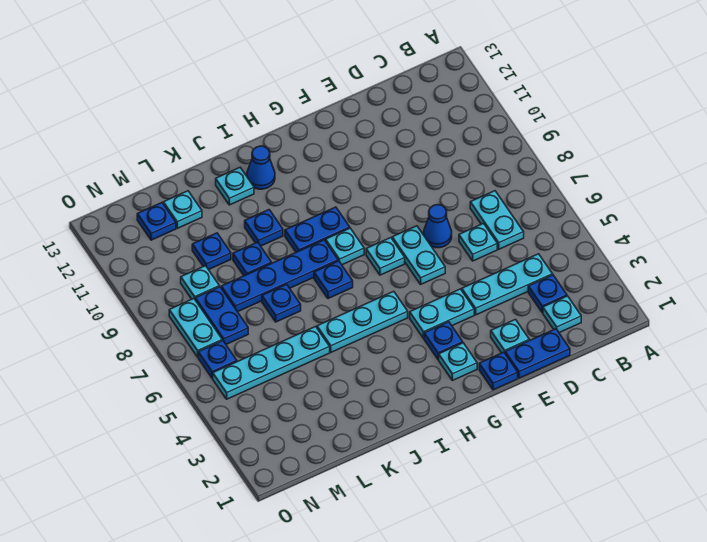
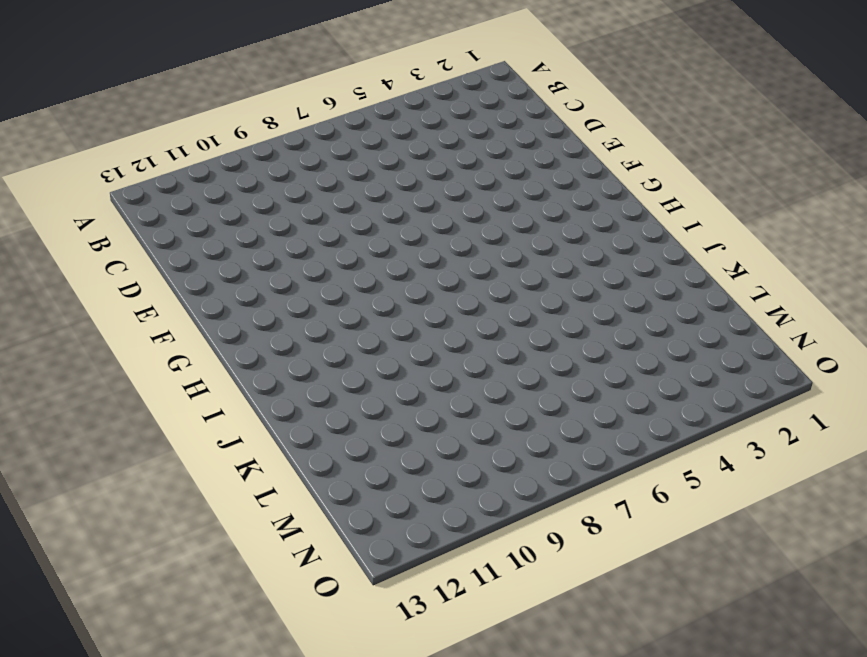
none -> cyan plate C2 level 1
none -> blue plate C3 level 1
none -> cyan plate C4:E4 level 1
none -> cyan plate C6:C7 level 1

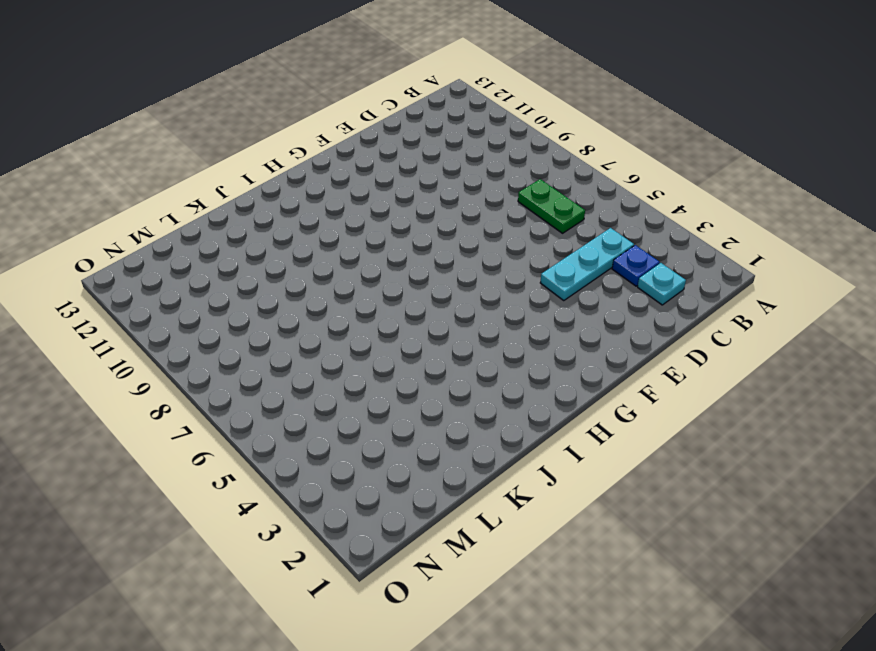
green plate C6:C7 level 1 -> cyan plate C6:C7 level 1
none -> blue plate D1:E1 level 1
none -> cyan plate D6 level 1
none -> cyan plate E2 level 1
none -> blue cone E7 level 1

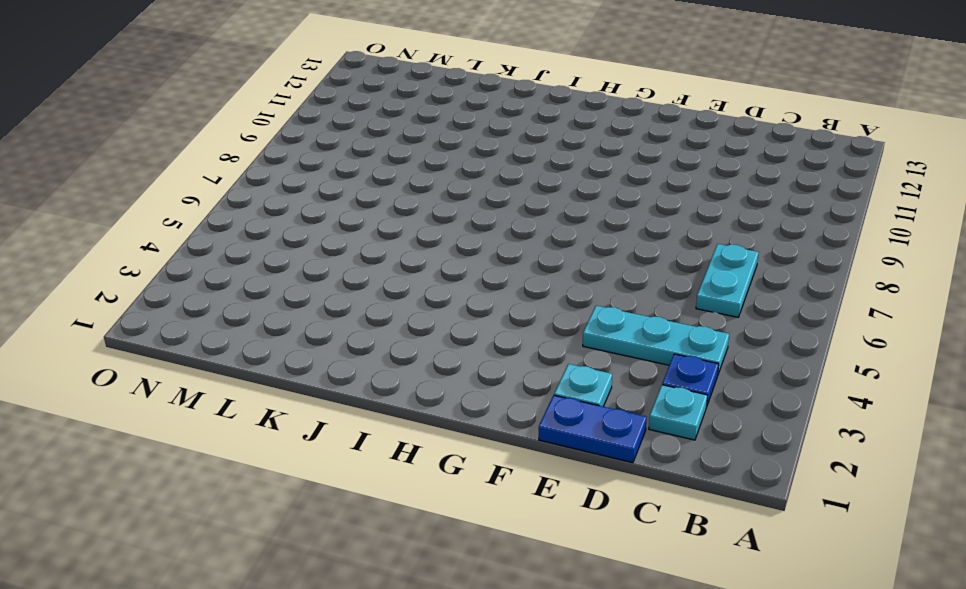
none -> cyan plate D6 level 1
none -> blue cone E7 level 1
none -> blue plate F1 level 1
none -> cyan plate F4:G4 level 1

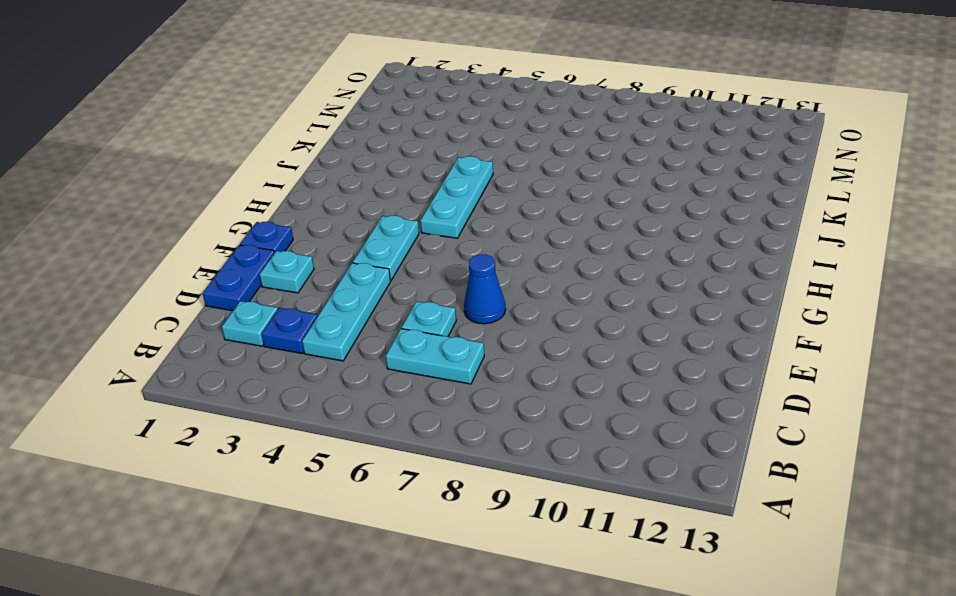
none -> cyan plate F6:F7 level 1
none -> cyan plate G2 level 1
none -> blue plate G3 level 1
none -> cyan plate G7 level 1

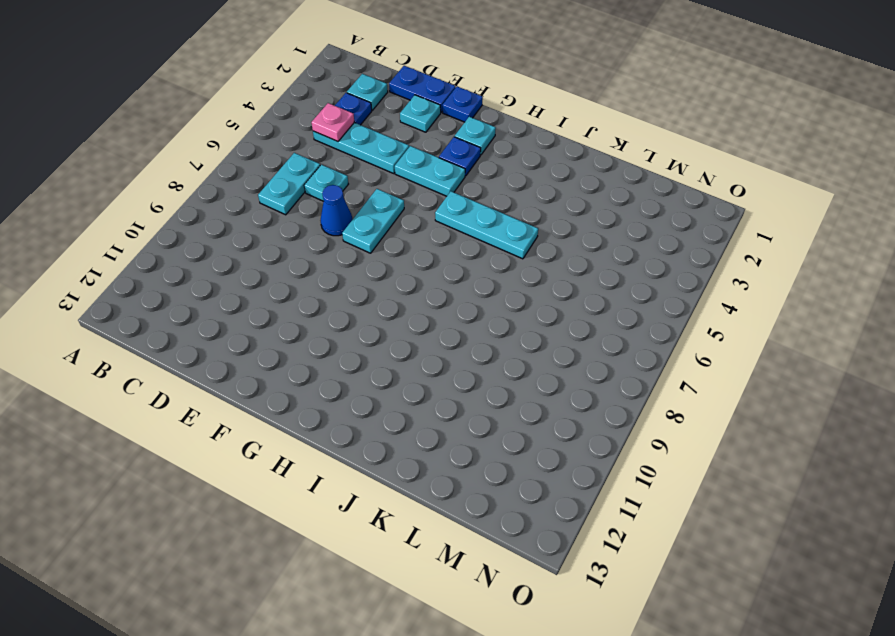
pink plate C4 level 2 -> none
none -> cyan plate G7 level 1
none -> cyan plate H8 level 1
none -> blue plate H9:I9 level 1
none -> blue plate I7 level 1

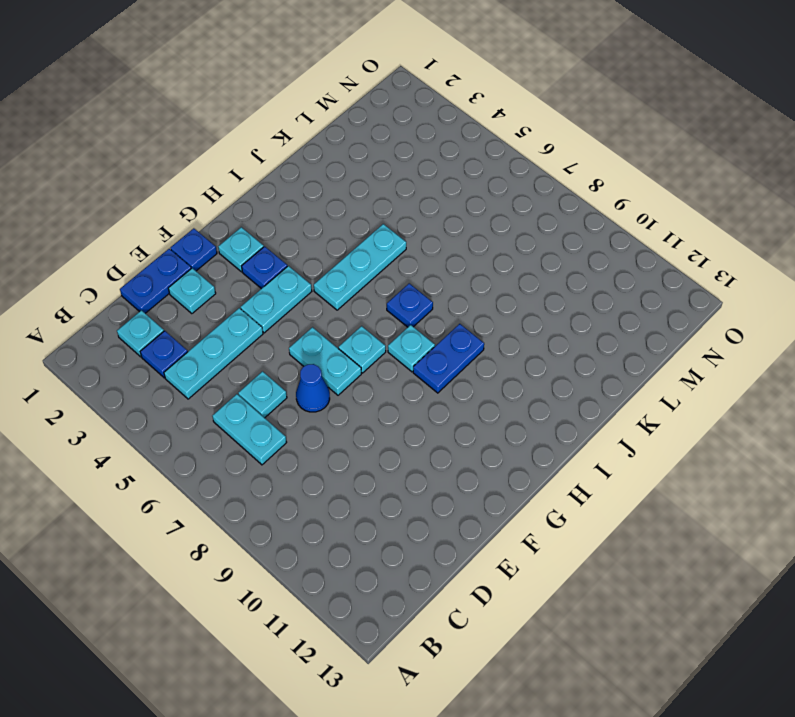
none -> blue plate I8:L8 level 1
none -> blue cone I12 level 1
none -> blue plate J10 level 1
none -> cyan plate J12 level 1

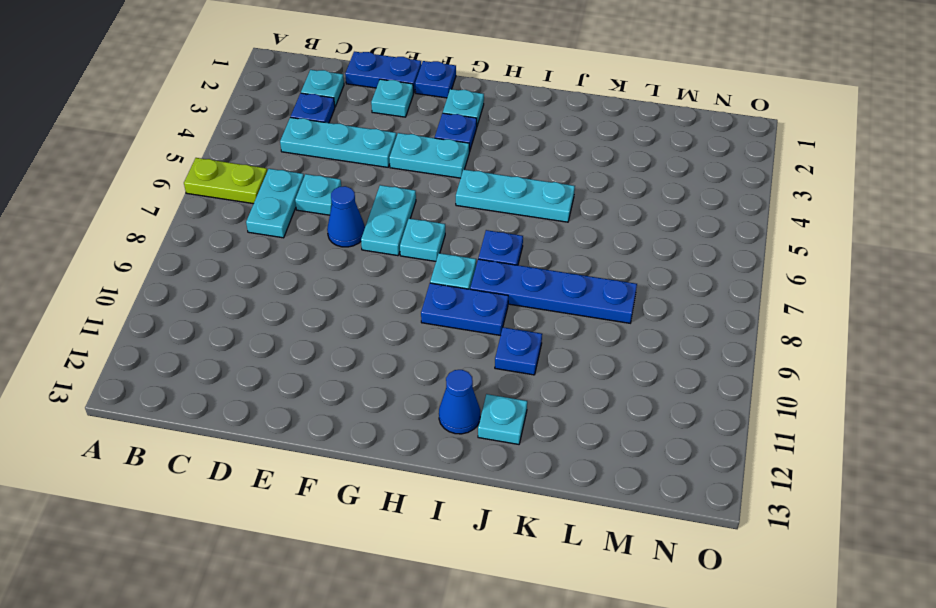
lime plate A6:B6 level 1 -> none
none -> cyan plate K5:N5 level 1
none -> blue plate K7 level 1
none -> blue plate K9 level 1
none -> blue plate L10 level 1

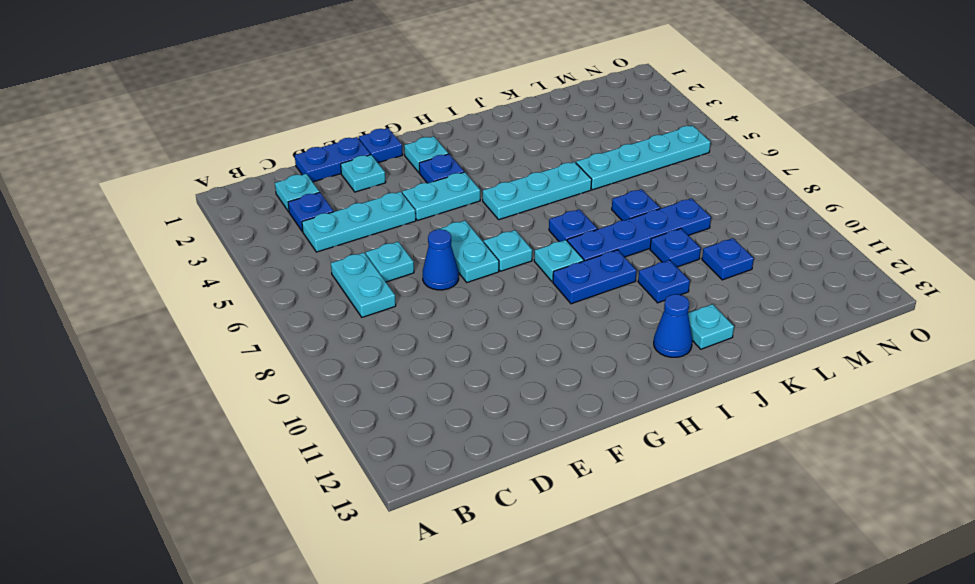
none -> cyan plate L12 level 1
none -> blue plate M7:M8 level 1
none -> cyan plate M9 level 1
none -> blue plate M12 level 1

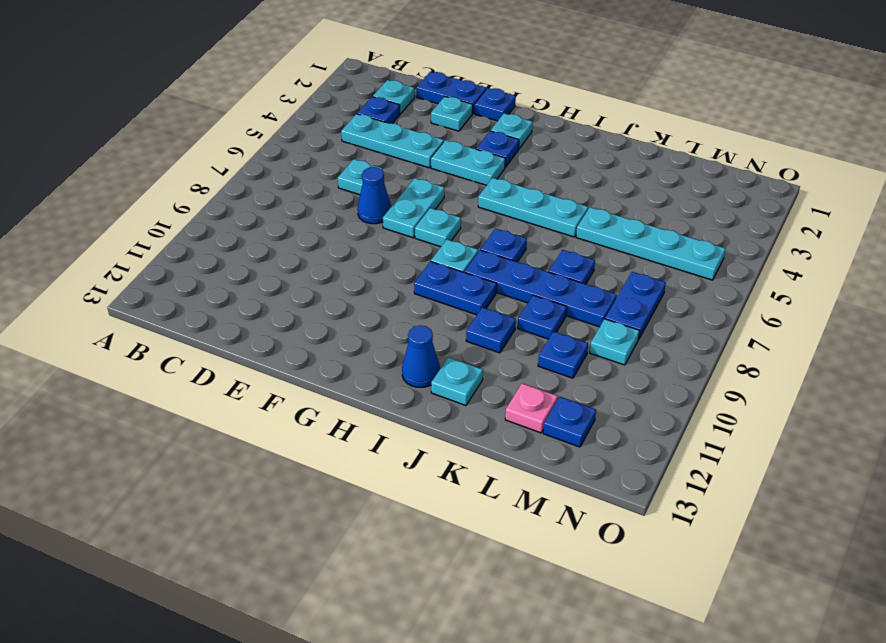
pink plate L12 level 1 -> cyan plate L12 level 1
none -> cyan plate C6:C7 level 1
none -> blue plate N6 level 1
none -> cyan plate N7:N8 level 1

